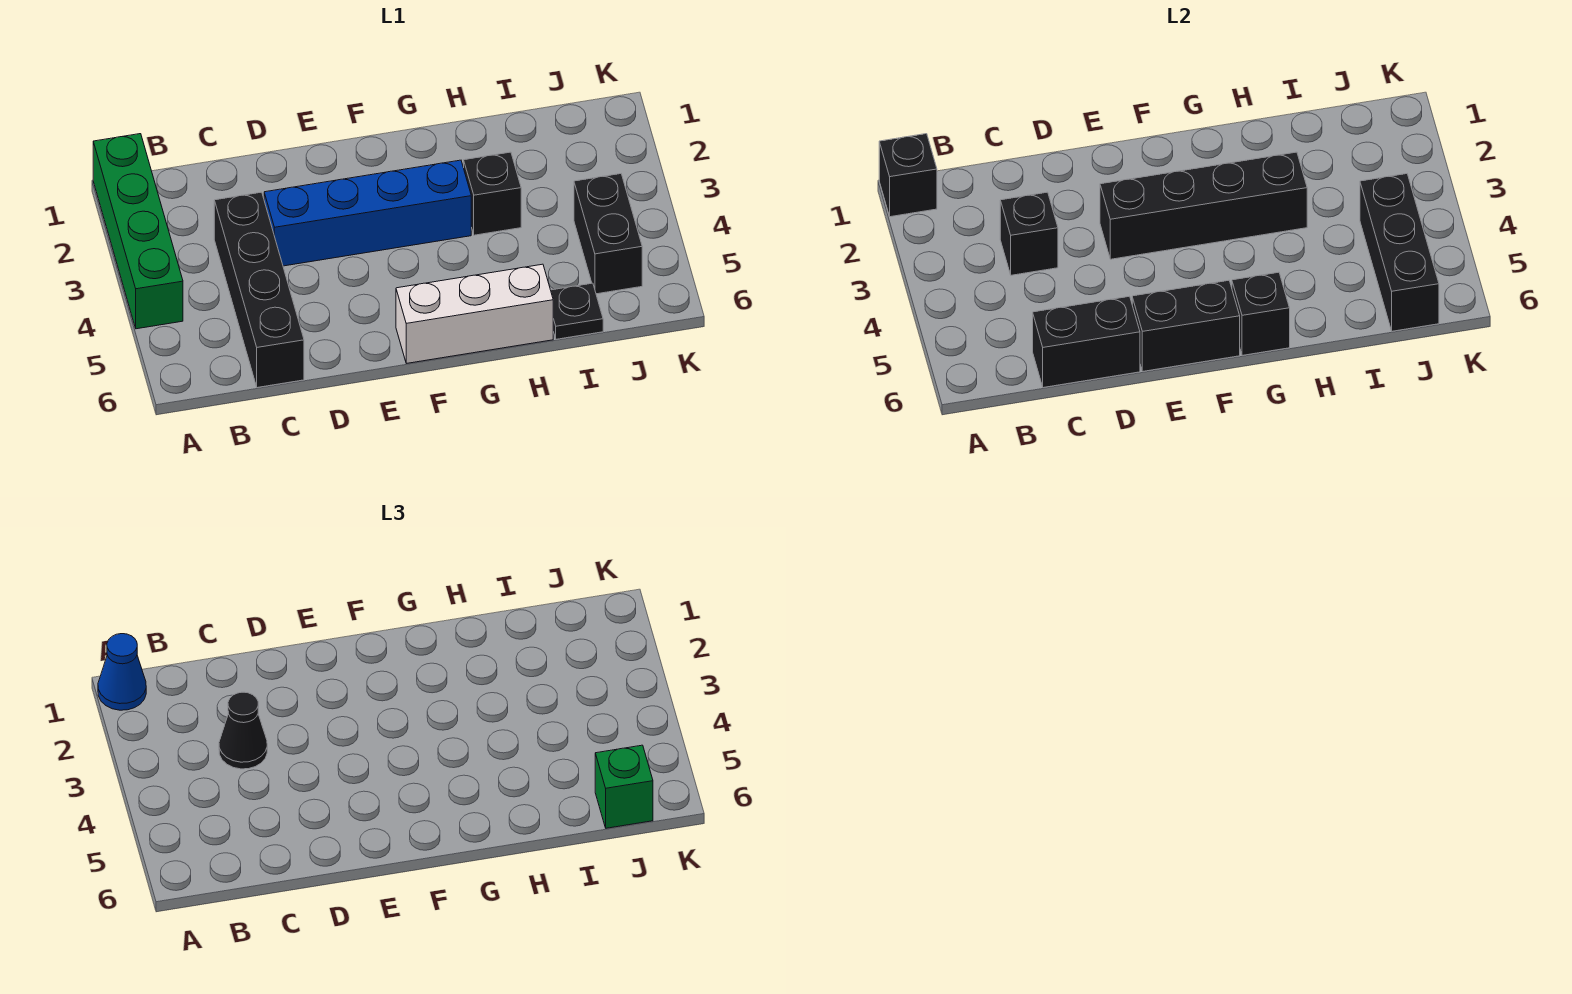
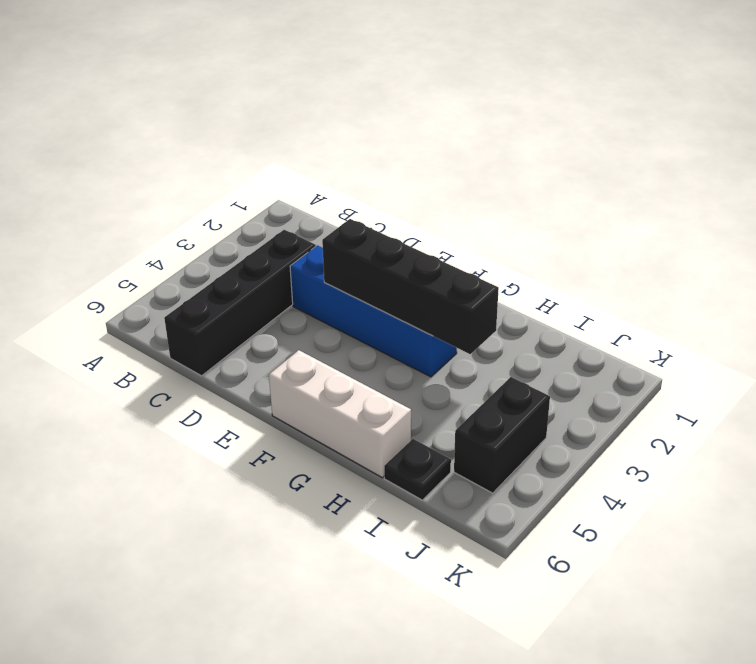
none -> green brick A1:A4 level 1
none -> black brick H3 level 1
none -> black brick A1 level 2

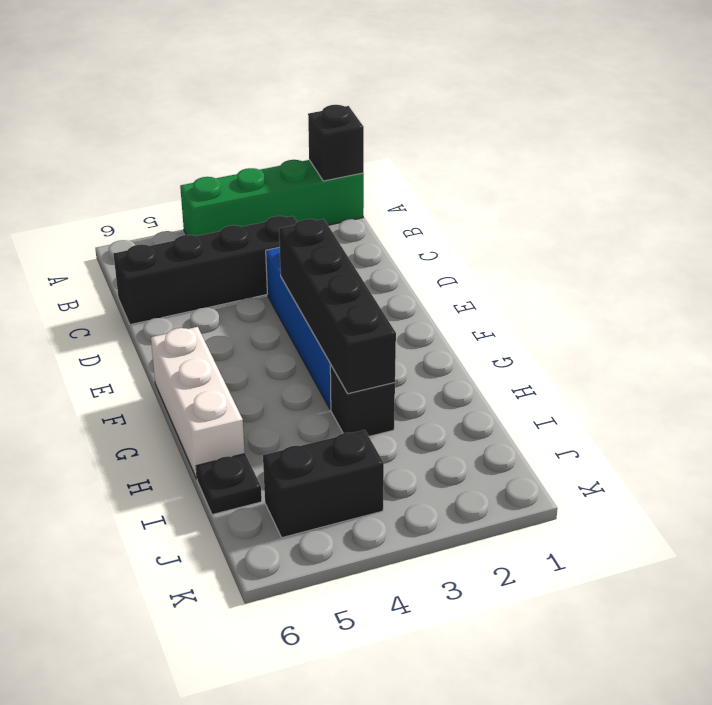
none -> black brick C3 level 2
none -> black brick C6:D6 level 2
none -> black brick E6:F6 level 2

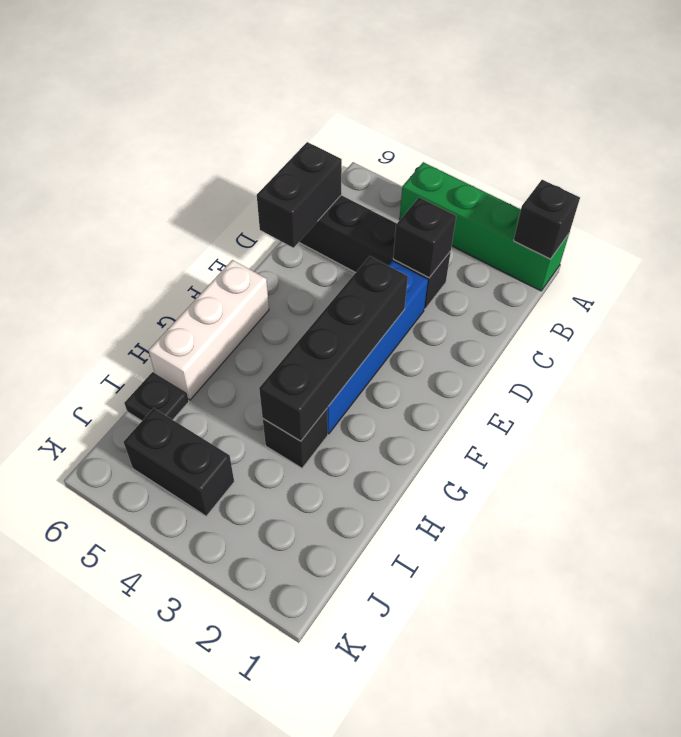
none -> black brick E6:F6 level 2
none -> black brick G6 level 2
none -> black brick J4:J6 level 2

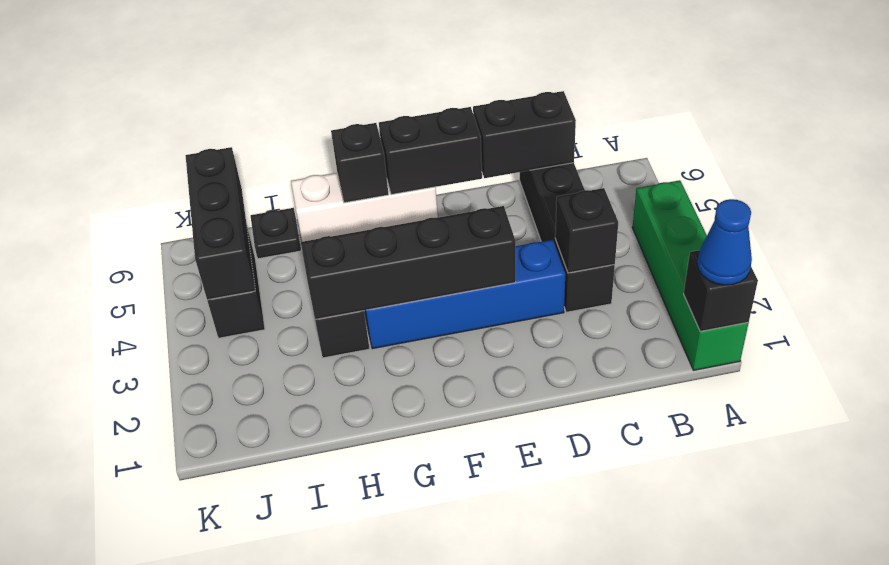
none -> black cone C3 level 3
none -> green brick J6 level 3

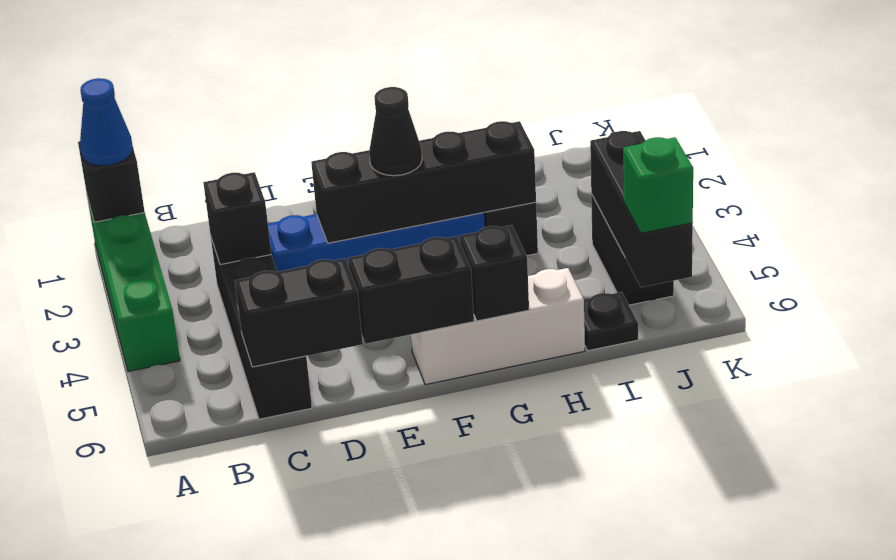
black cone F3 level 3 -> black cone C3 level 3

